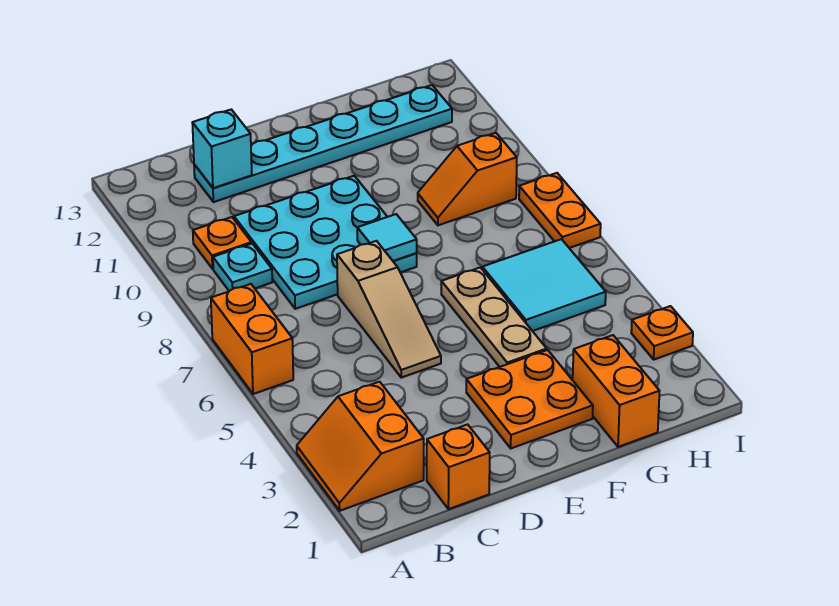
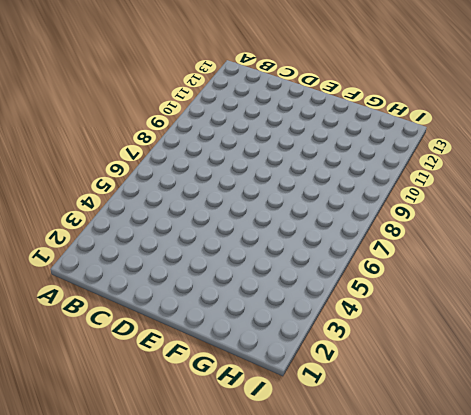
none -> orange slope A2:B3 level 1 top B
none -> orange brick A6:A7 level 1
none -> cyan plate B9 level 1

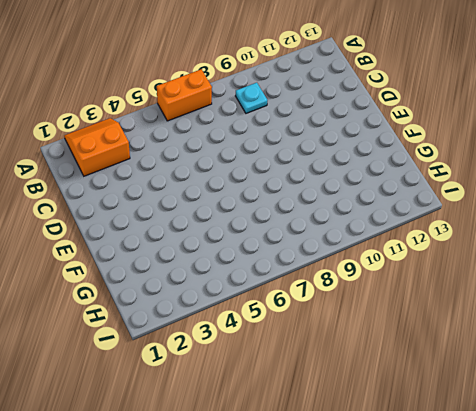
none -> orange plate B10 level 1
none -> orange brick C1 level 1
none -> cyan plate C8:E10 level 1

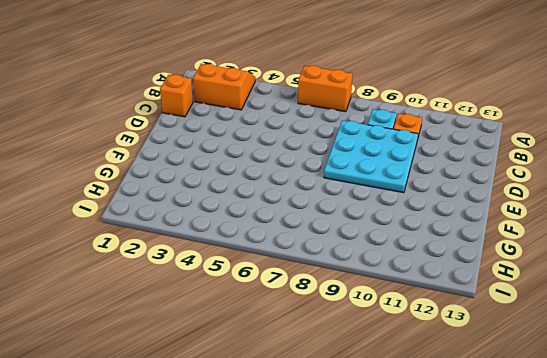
none -> cyan plate C12:H12 level 1
none -> tan slope D5:D7 level 1 top 7
none -> orange plate E2:F3 level 1

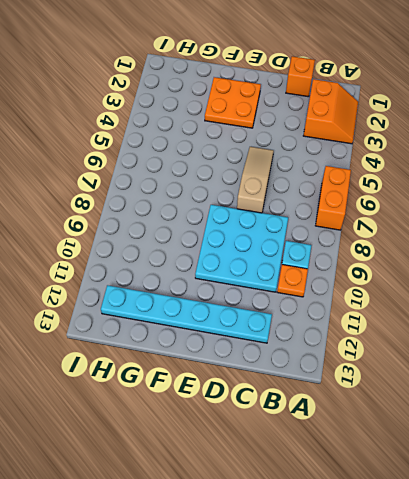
none -> tan plate F4:F6 level 1
none -> orange brick G1:G2 level 1
none -> cyan tile G5:H6 level 1

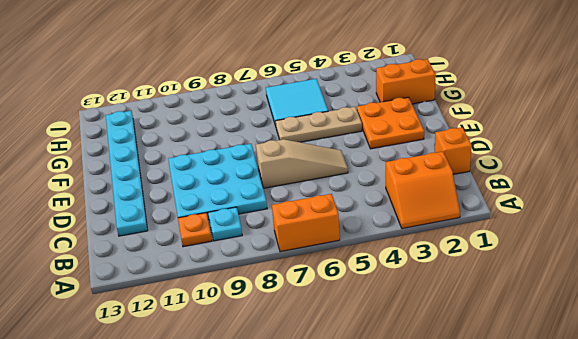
none -> orange slope G9:H9 level 1 top H
none -> orange plate I3 level 1
none -> orange plate I7:I8 level 1

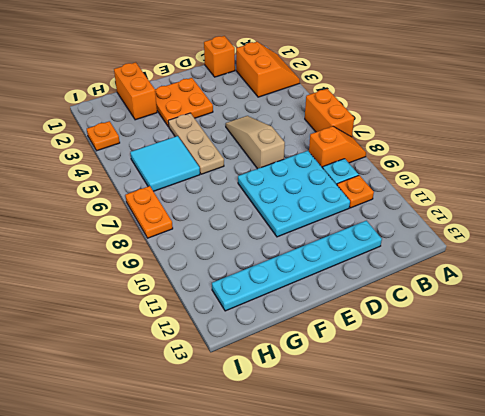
orange slope A8:B8 level 1 top B -> orange slope G9:H9 level 1 top H
none -> cyan brick C12 level 2
none -> cyan tile E8 level 2

